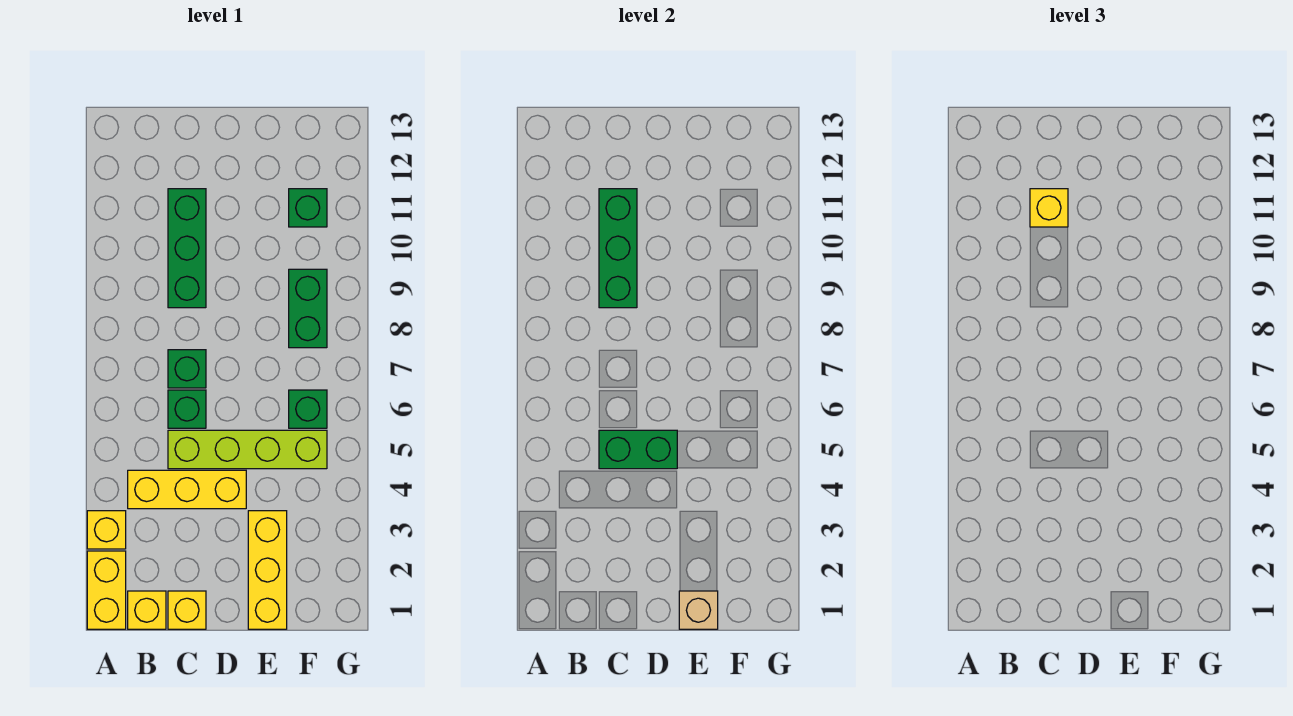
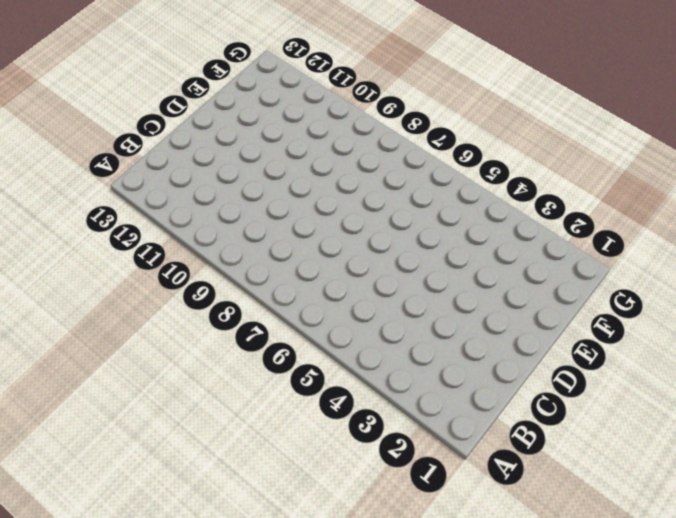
none -> yellow brick A1:A2 level 1
none -> yellow brick A3 level 1
none -> yellow brick B1 level 1

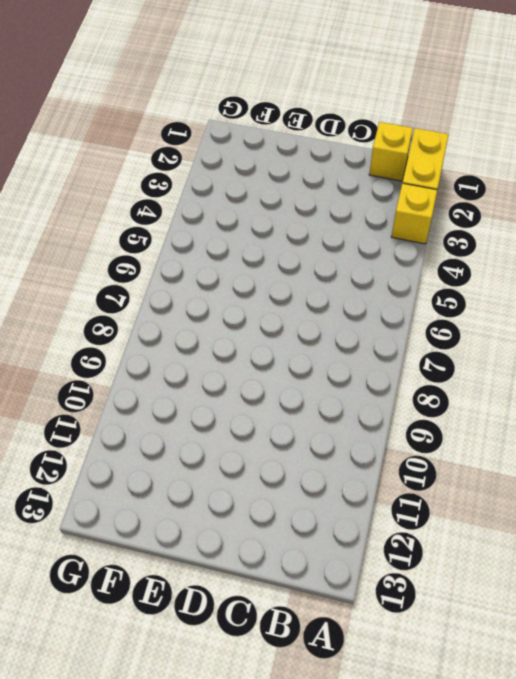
none -> yellow brick B4:D4 level 1
none -> yellow brick C1 level 1
none -> lime brick C5:F5 level 1

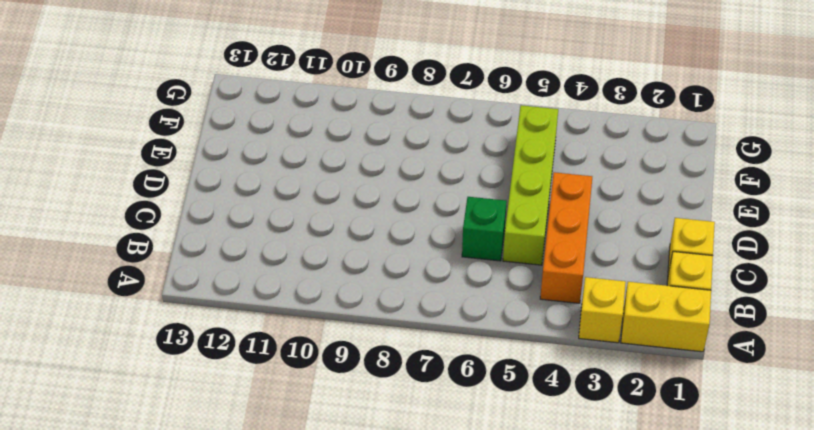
orange brick B4:D4 level 1 -> yellow brick B4:D4 level 1
none -> green brick C7 level 1
none -> green brick C9:C11 level 1
none -> yellow brick E1:E3 level 1

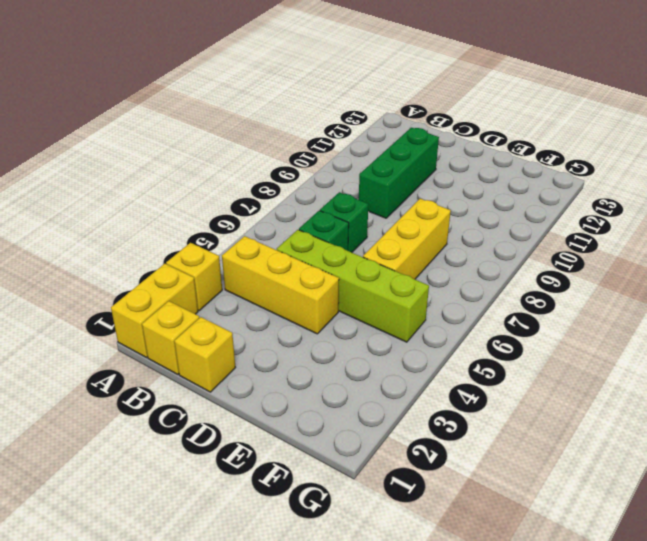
yellow brick E6:E8 level 1 -> yellow brick E1:E3 level 1
none -> green brick F6 level 1
none -> green brick F8:F9 level 1
none -> green brick F11 level 1

